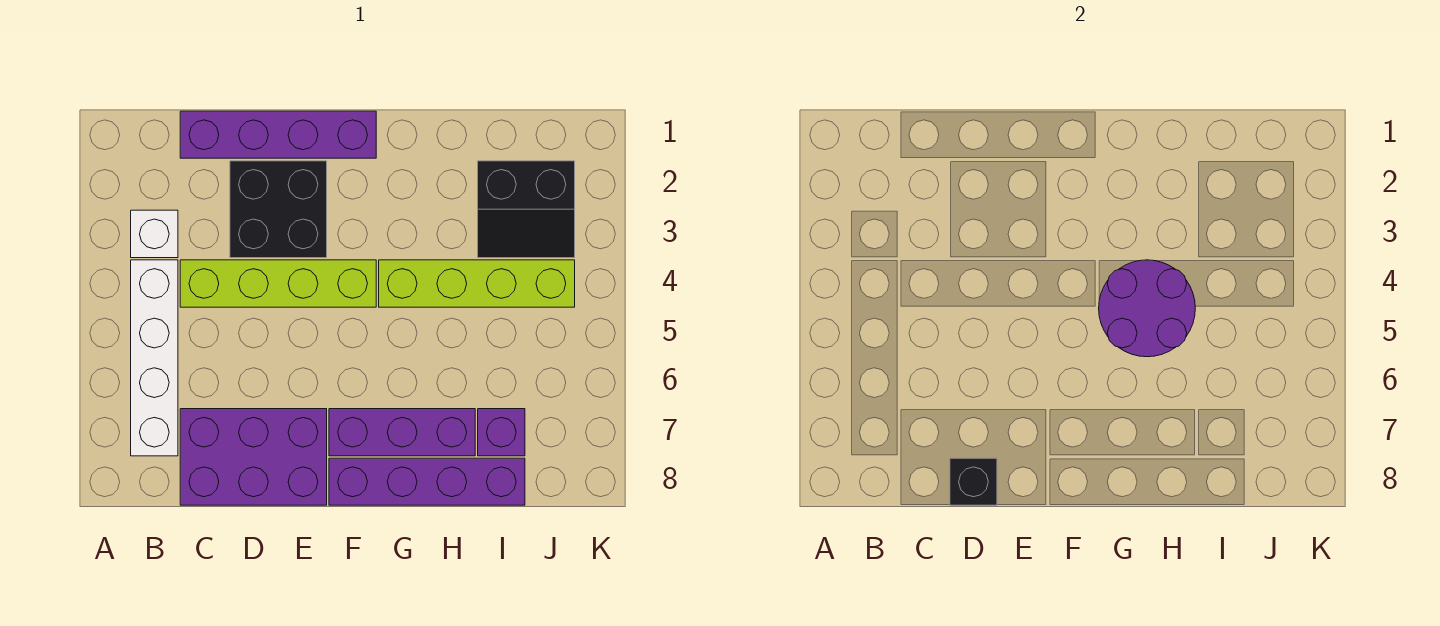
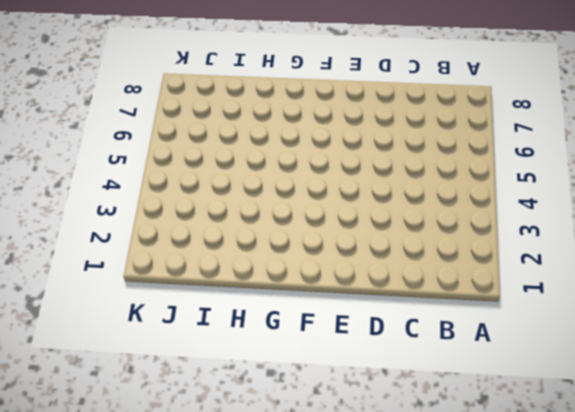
none -> white brick B3 level 1
none -> white brick B4:B7 level 1
none -> purple brick C1:F1 level 1

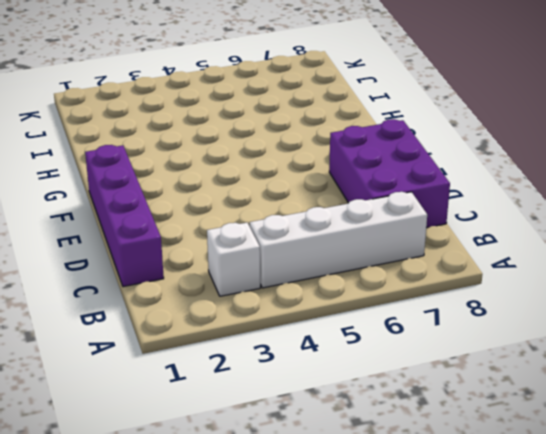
none -> lime brick C4:F4 level 1
none -> black brick D2:E3 level 1
none -> purple brick F7:H7 level 1

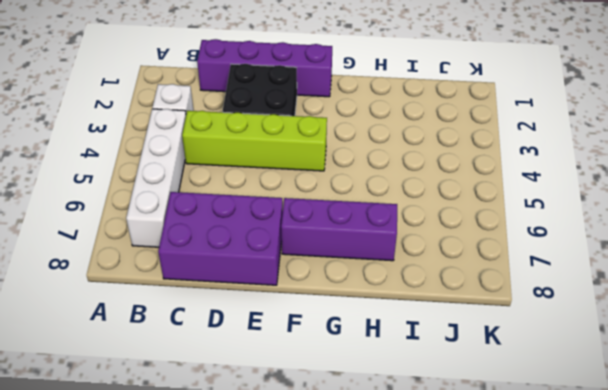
none -> purple brick F8:I8 level 1
none -> lime brick G4:J4 level 1
none -> black slope I2:J3 level 1 top 2

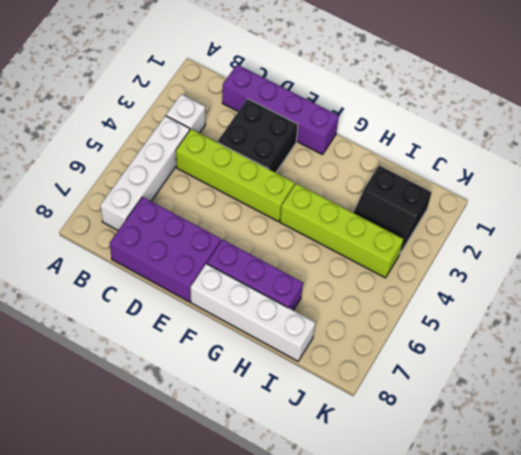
white brick F8:I8 level 1 -> purple brick F8:I8 level 1
none -> purple brick I7 level 1
none -> black brick D8 level 2
none -> purple round brick G4:H5 level 2

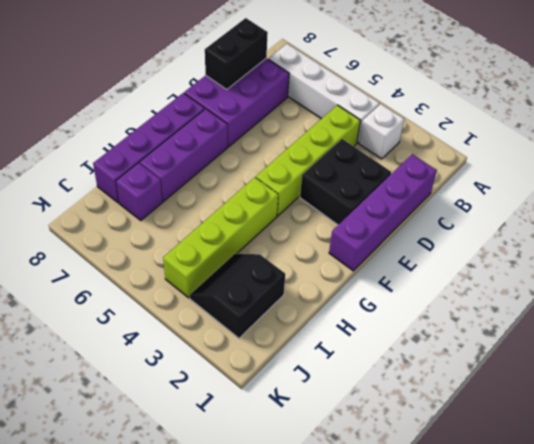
black brick C8:D8 level 2 -> black brick D8 level 2
none -> purple round brick G4:H5 level 2

